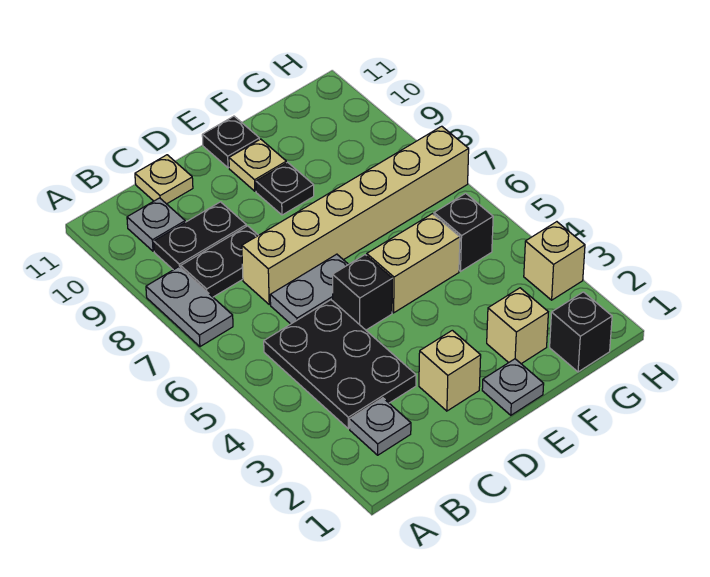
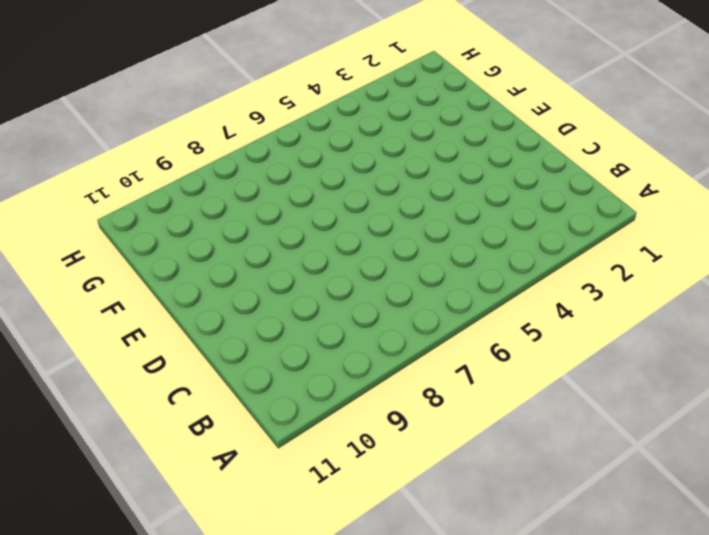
none -> grey plate A7:A8 level 1
none -> grey plate B2 level 1
none -> black plate B3:C5 level 1

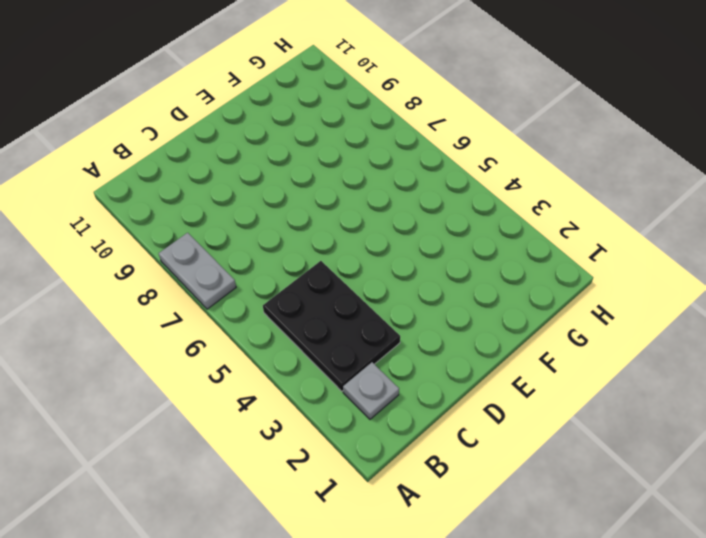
none -> black plate B8:C8 level 1
none -> black plate B9:C9 level 1
none -> grey plate B10 level 1

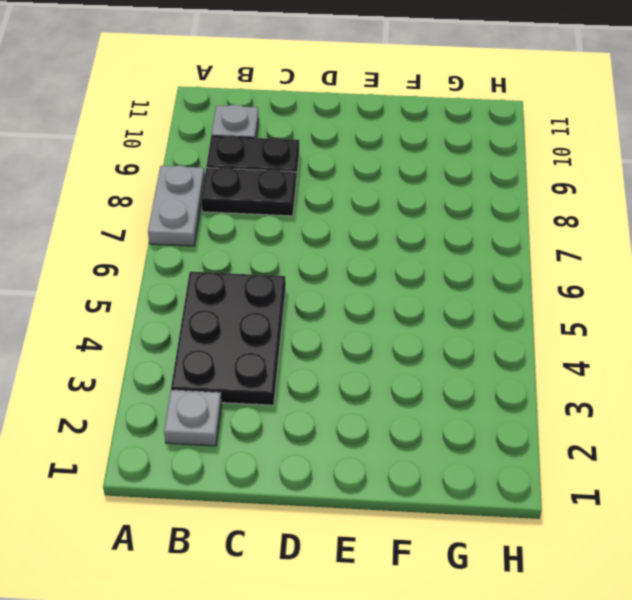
none -> grey plate C6:D6 level 1
none -> tan brick C7:H7 level 1
none -> tan plate C11 level 1

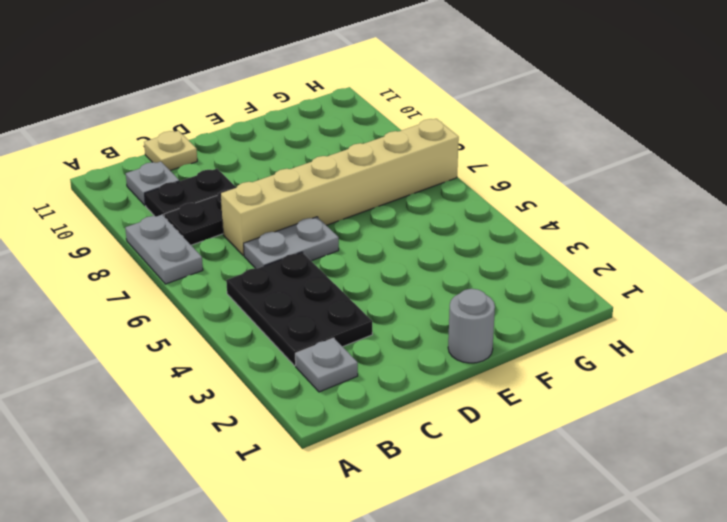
grey round brick E1 level 1 -> grey plate E1 level 1
none -> tan brick D2 level 1
none -> black brick D5 level 1
none -> tan brick E5:F5 level 1

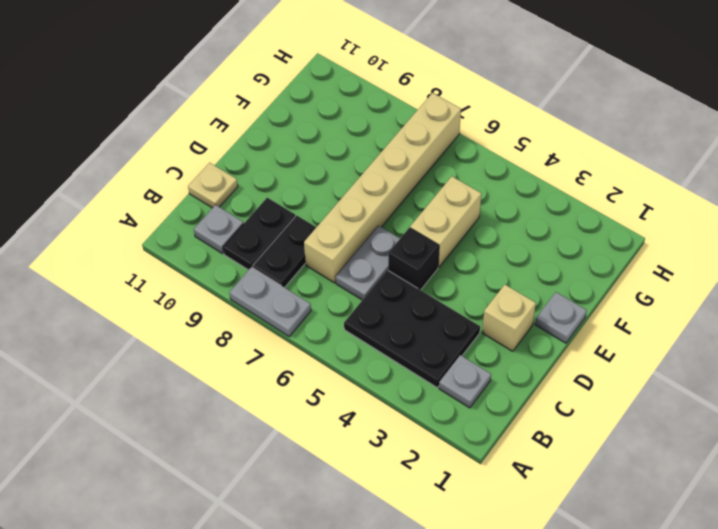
none -> black plate E9 level 1
none -> tan plate E10 level 1
none -> black plate E11 level 1

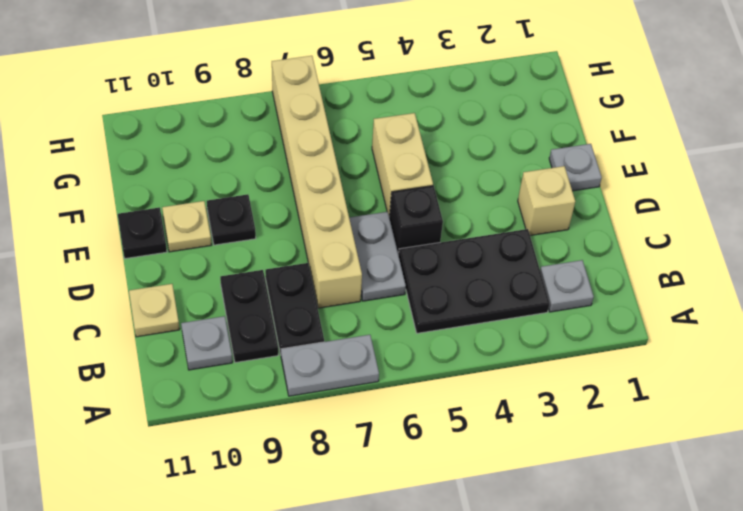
none -> tan brick F2 level 1
none -> black brick G1 level 1
none -> black brick G5 level 1

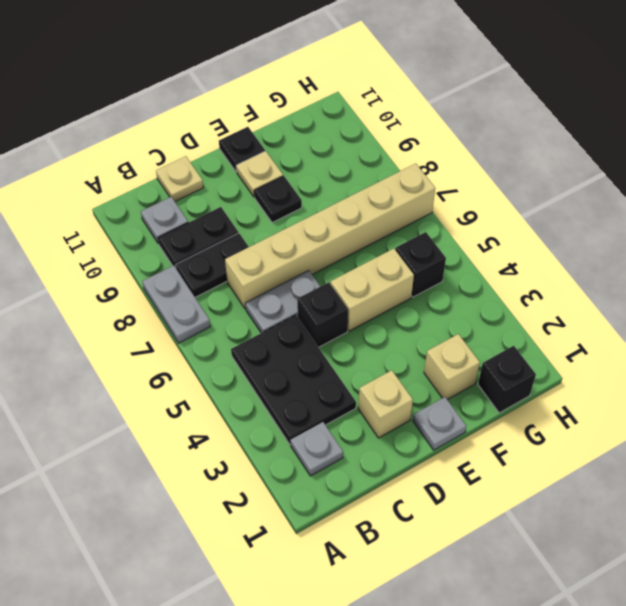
none -> tan brick H3 level 1

